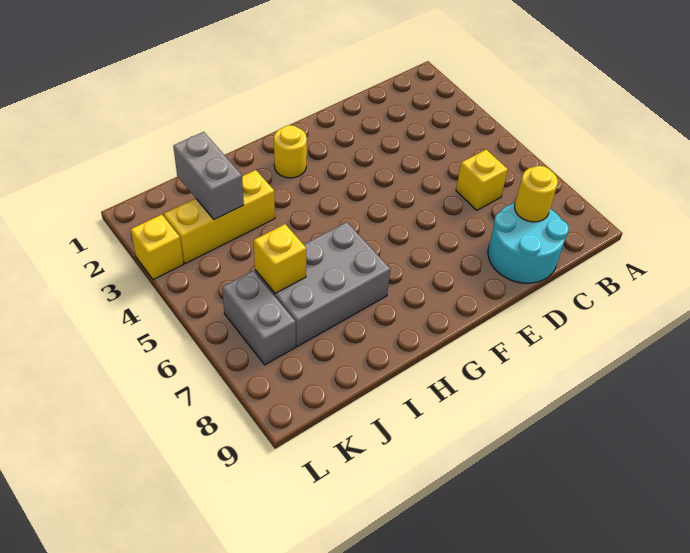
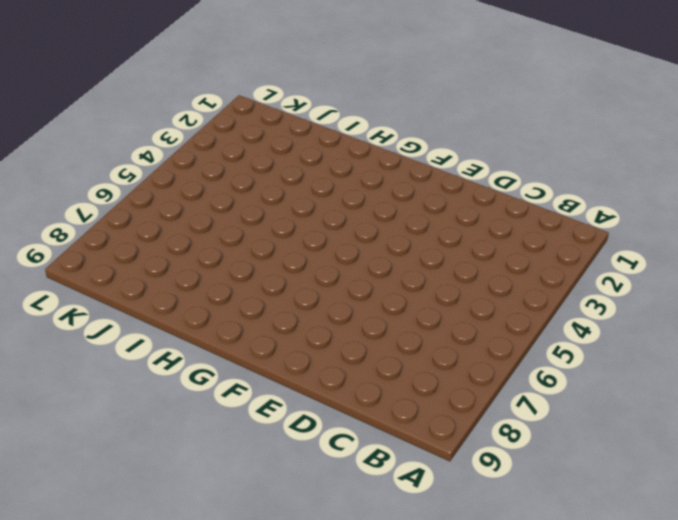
none -> yellow brick C6 level 1
none -> cyan round brick C8:D9 level 1

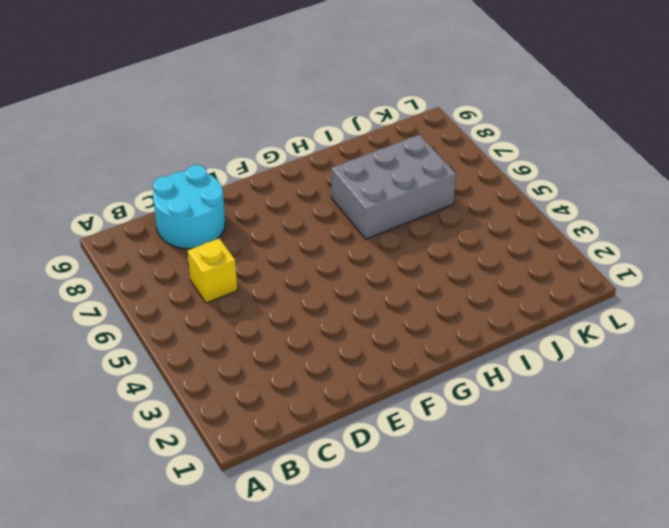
none -> yellow round brick G2 level 1
none -> yellow brick I3:K3 level 1

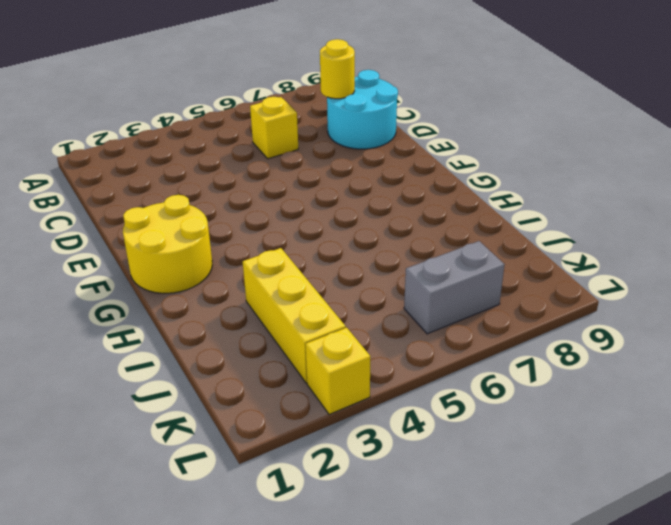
yellow round brick F1:G2 level 1 -> yellow round brick G2 level 1
none -> grey brick H6:J7 level 1
none -> grey brick J2:J3 level 2

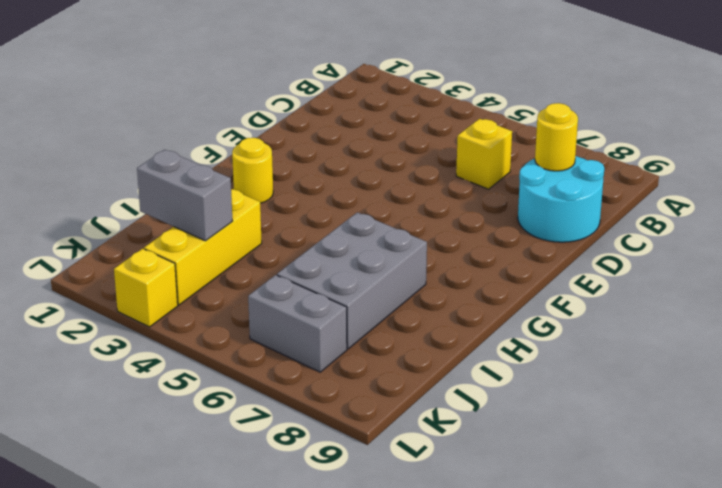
none -> yellow brick J6 level 2

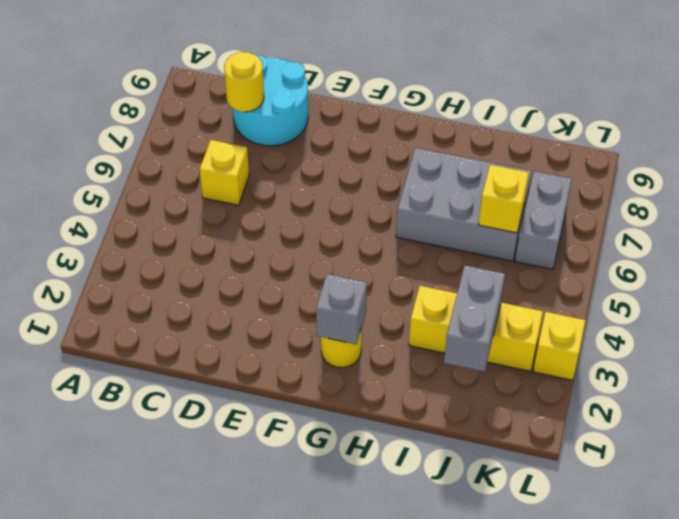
grey brick G2 level 2 -> none

